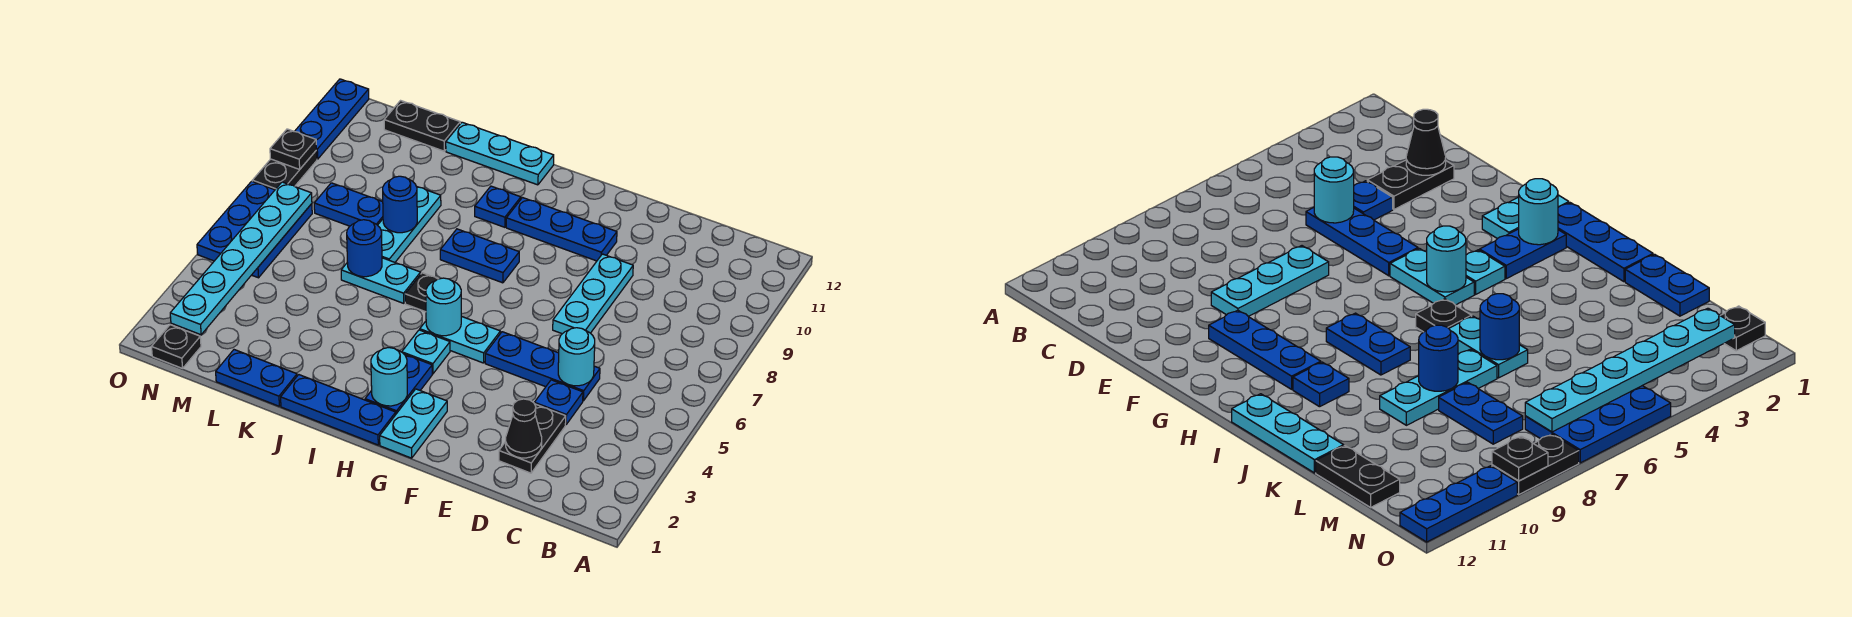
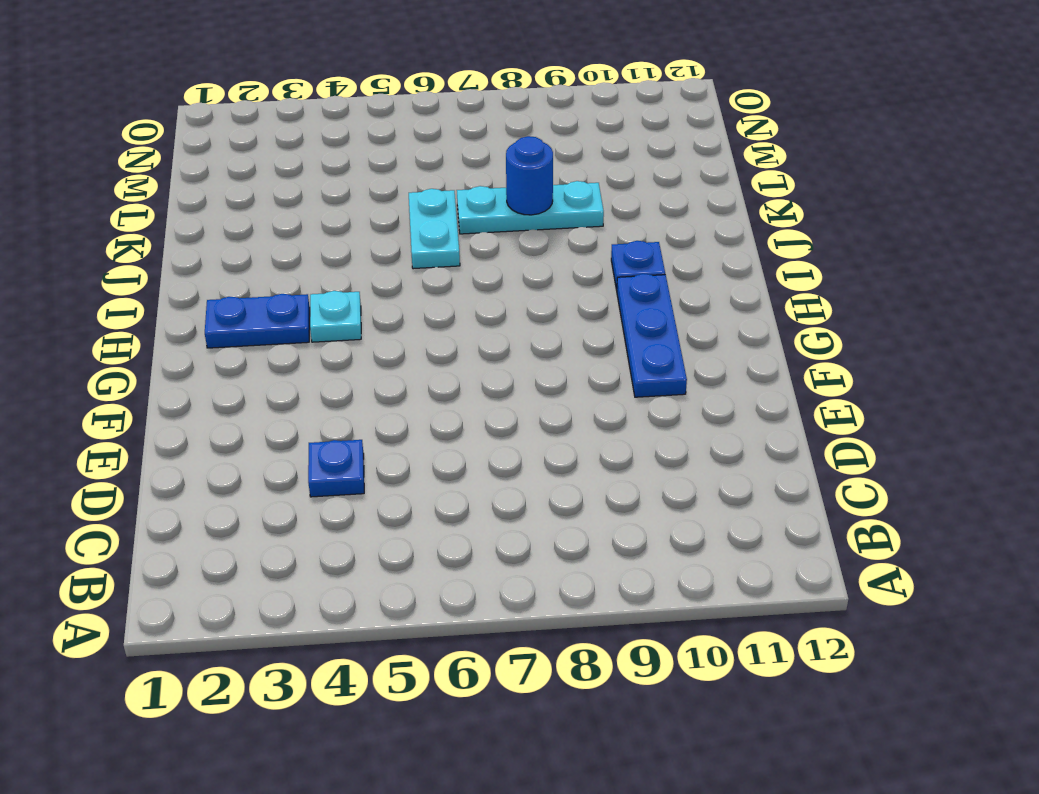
none -> black plate D2:D3 level 1
none -> blue plate D5:F5 level 1
none -> cyan plate E7:E9 level 1
none -> cyan plate G1:G2 level 1

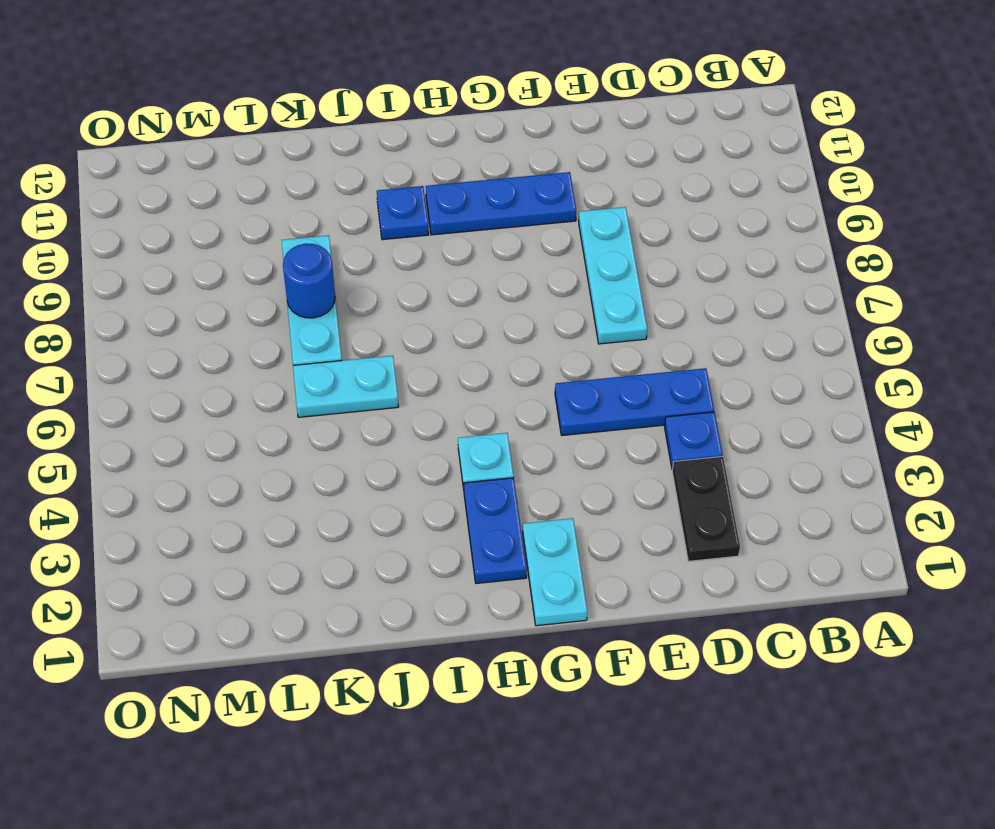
none -> cyan plate G5:H5 level 1
none -> blue plate H1:J1 level 1
none -> blue plate H8:I8 level 1
none -> black plate I6 level 1

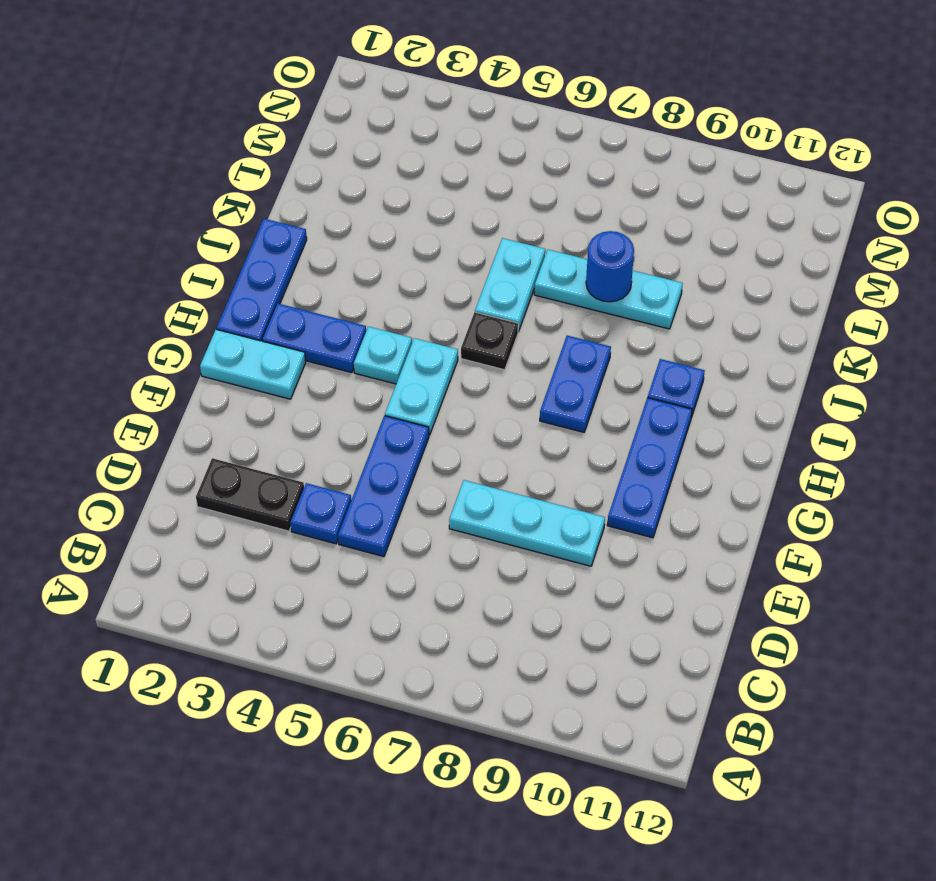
none -> cyan plate I12:K12 level 1
none -> blue plate K1:L1 level 1
none -> blue plate L8:M8 level 1
none -> black plate L12:M12 level 1

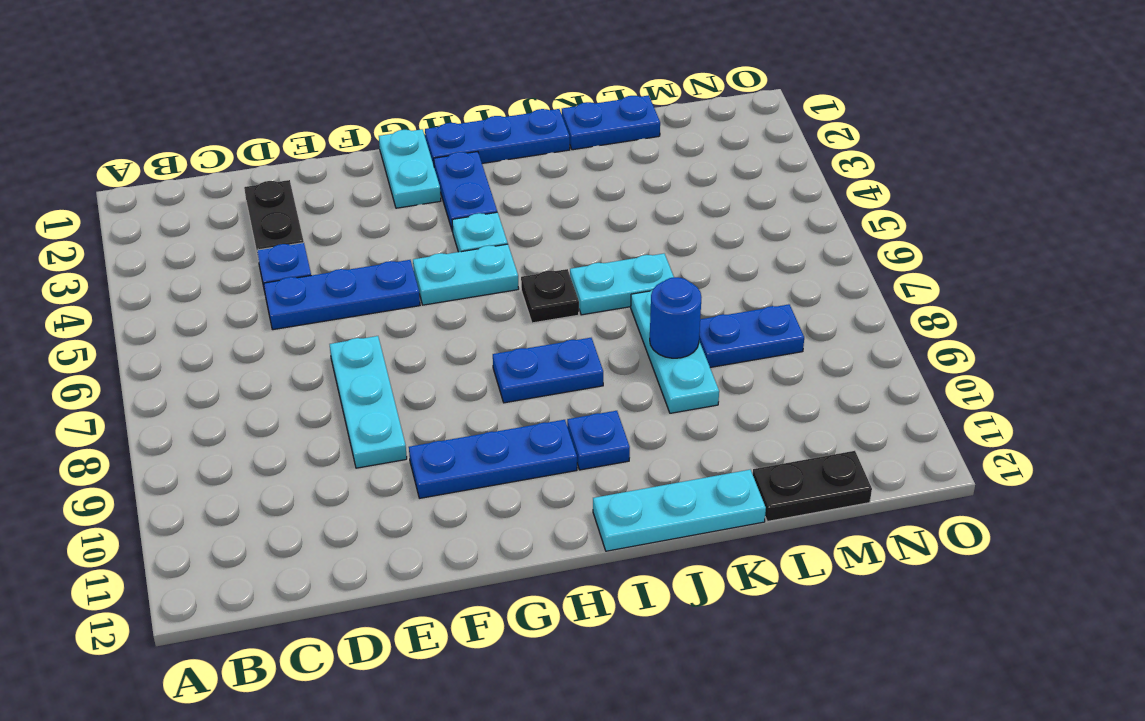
none -> black plate N1 level 1
none -> blue plate N5:O7 level 1
none -> black plate O8:O9 level 1
none -> blue plate O10:O12 level 1

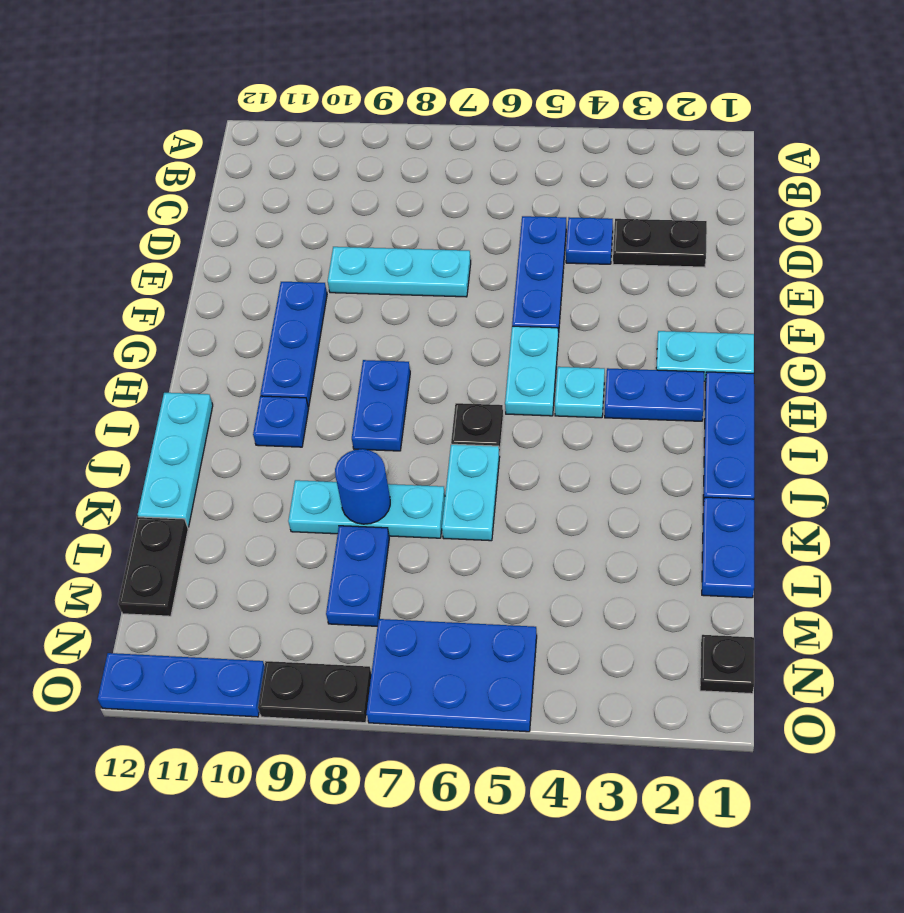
none -> black cone D2 level 2
none -> cyan round brick D5 level 2
none -> cyan round brick H2 level 2
none -> cyan round brick H5 level 2

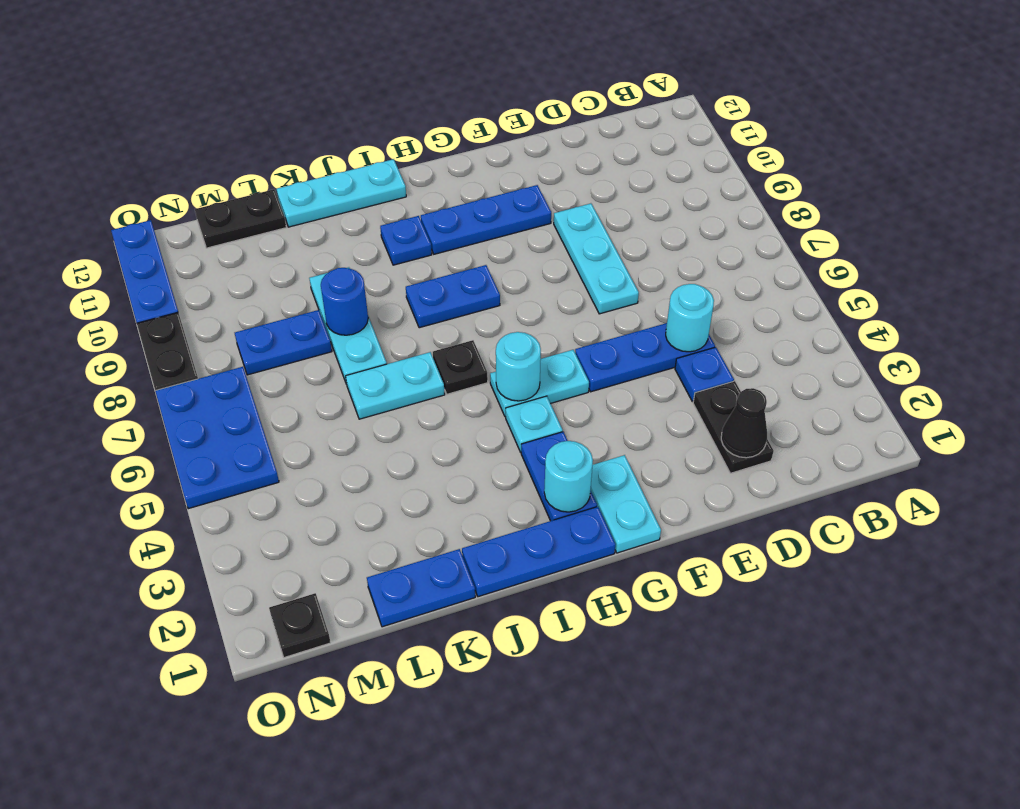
none -> blue round brick K6 level 2
none -> cyan plate N2:N7 level 2
none -> black plate O9 level 2

